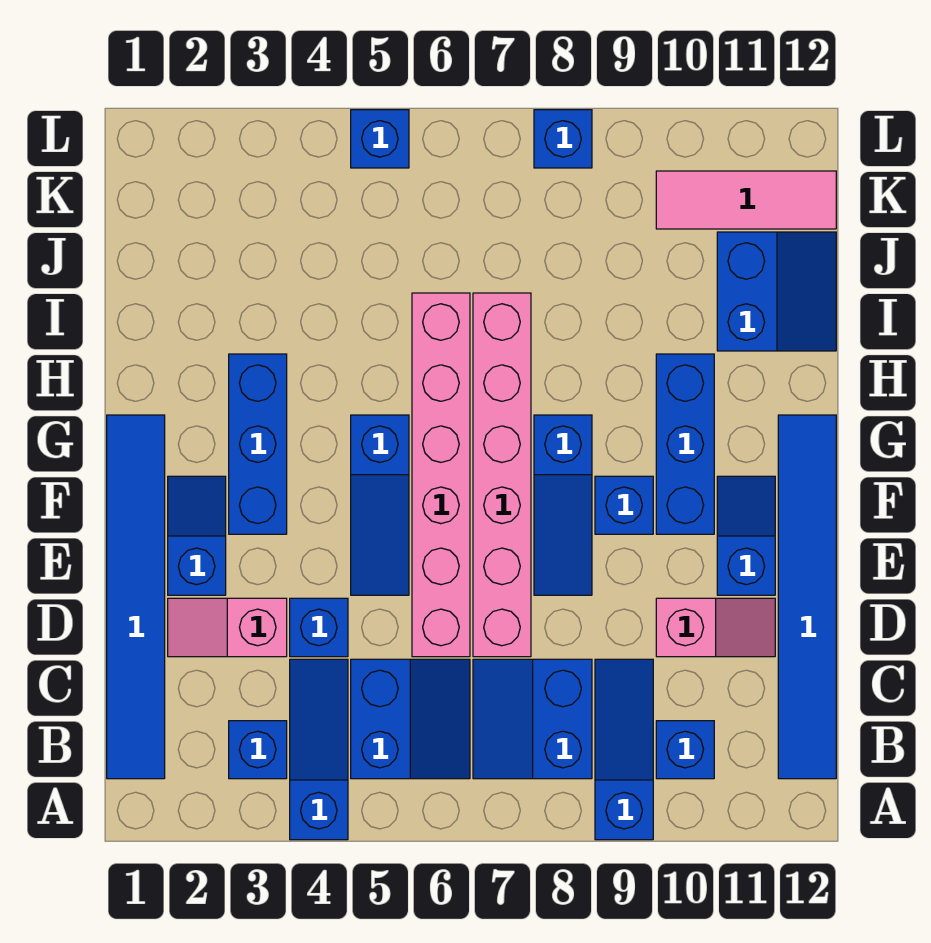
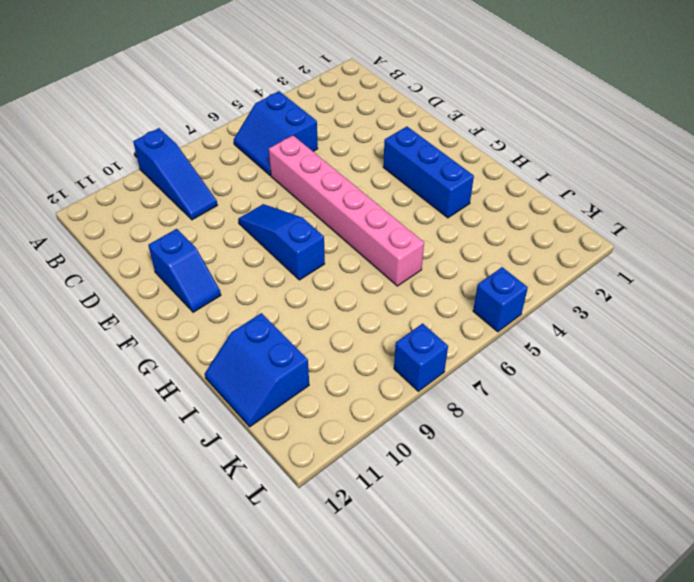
none -> blue slope A4:C4 level 1 top A
none -> blue tile B1:G1 level 1
none -> blue brick B3 level 1

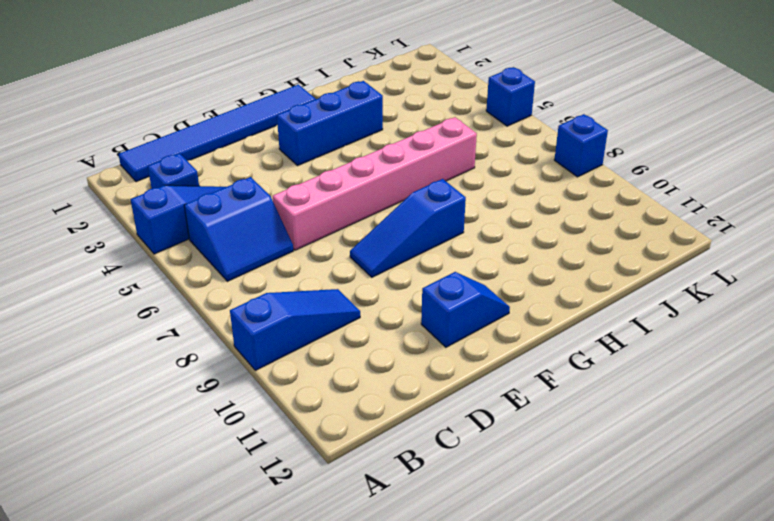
none -> blue slope B7:C8 level 1 top 8
none -> blue brick B10 level 1
none -> blue tile B12:G12 level 1

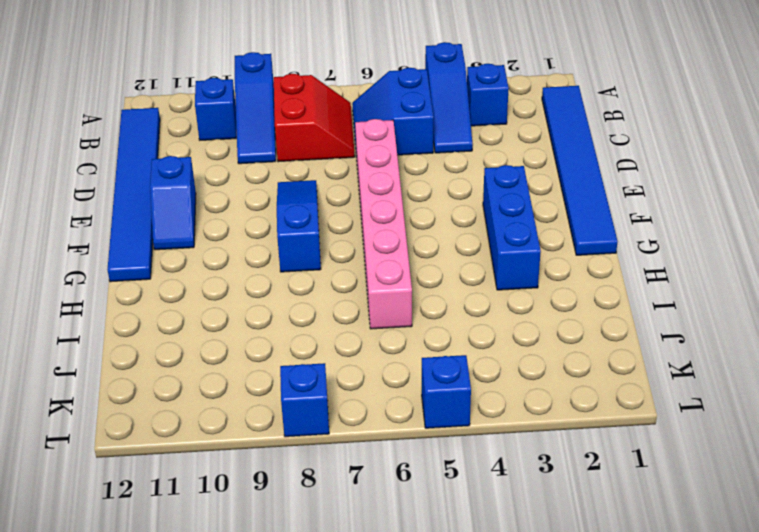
red slope B7:C8 level 1 top 8 -> blue slope B7:C8 level 1 top 8
none -> pink slope D2:D3 level 1 top 3
none -> blue brick D4 level 1
none -> pink brick D7:I7 level 1

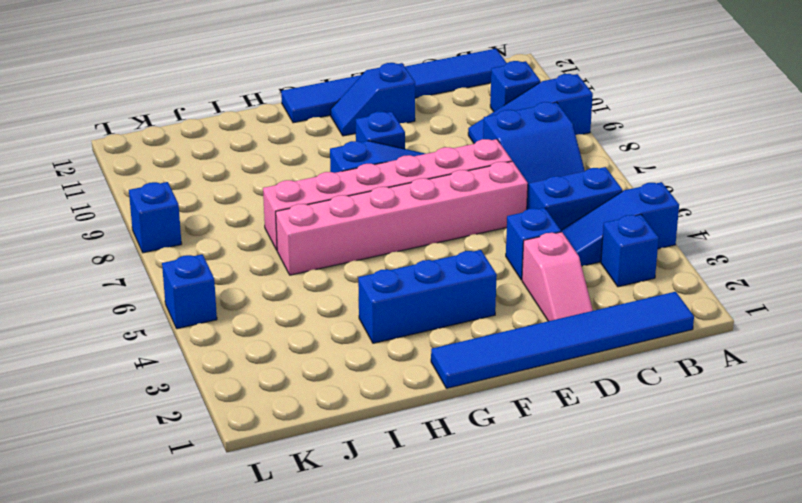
none -> pink slope D10:D11 level 1 top 10
none -> blue slope E2:F2 level 1 top E
none -> blue slope E5:G5 level 1 top G

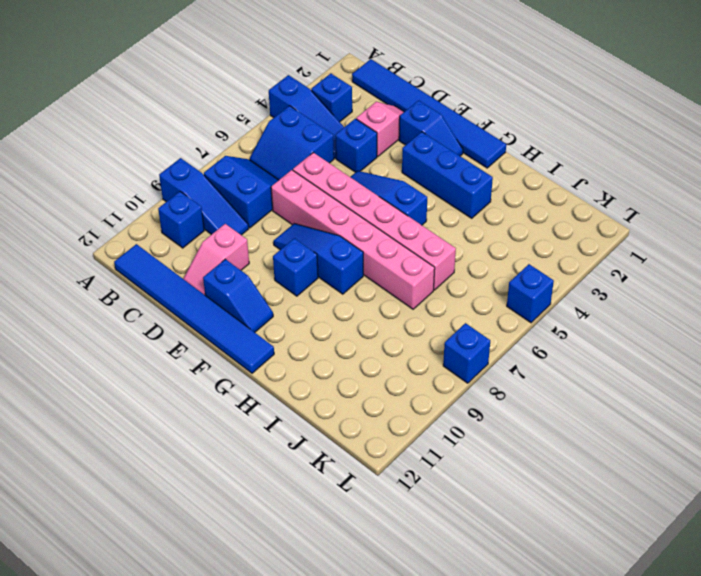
none -> blue brick F10:H10 level 1
none -> blue slope I11:J12 level 1 top 11
none -> pink tile K10:K12 level 1

